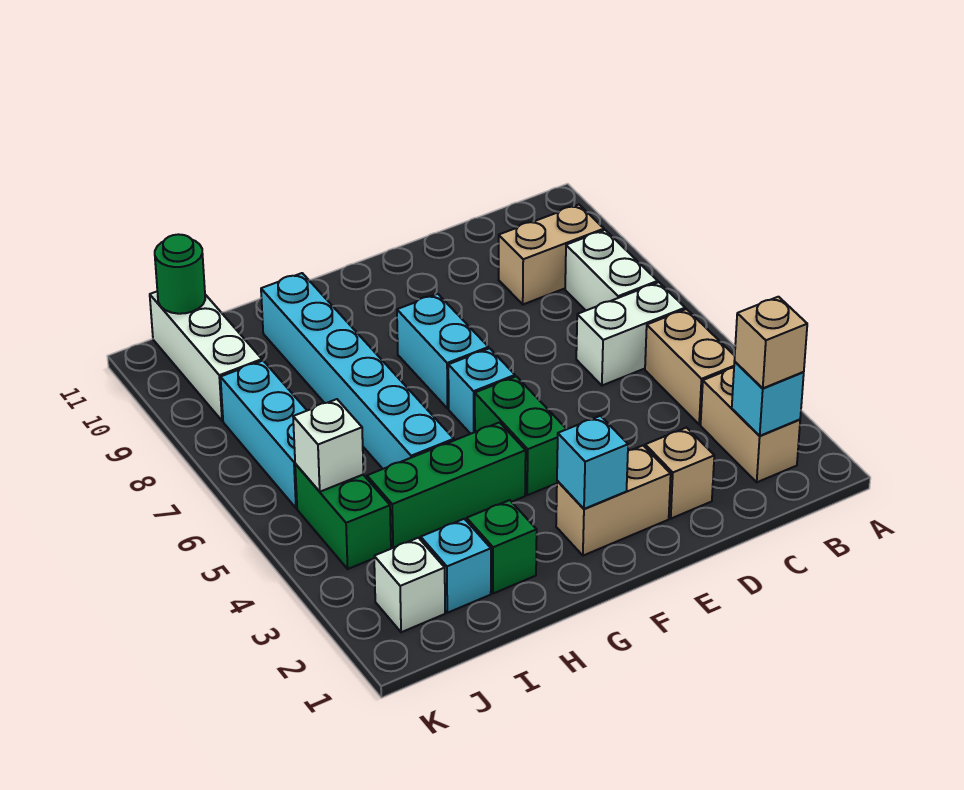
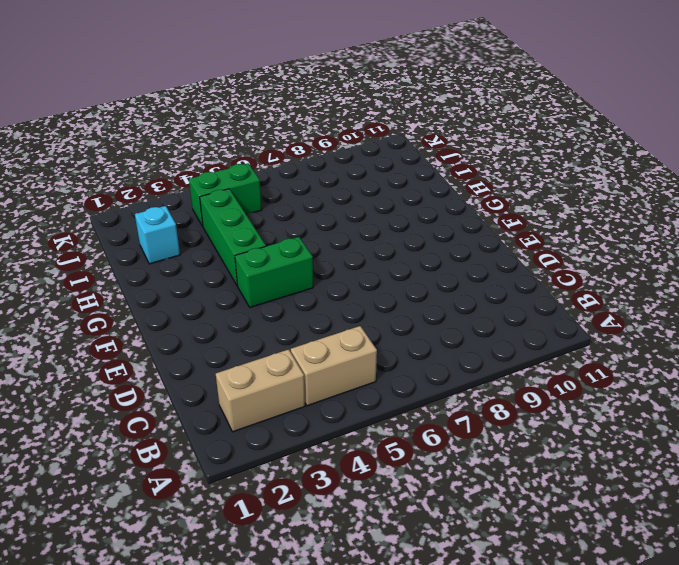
none -> white brick B6:C6 level 1
none -> white brick B7:B8 level 1
none -> tan brick B9:C9 level 1

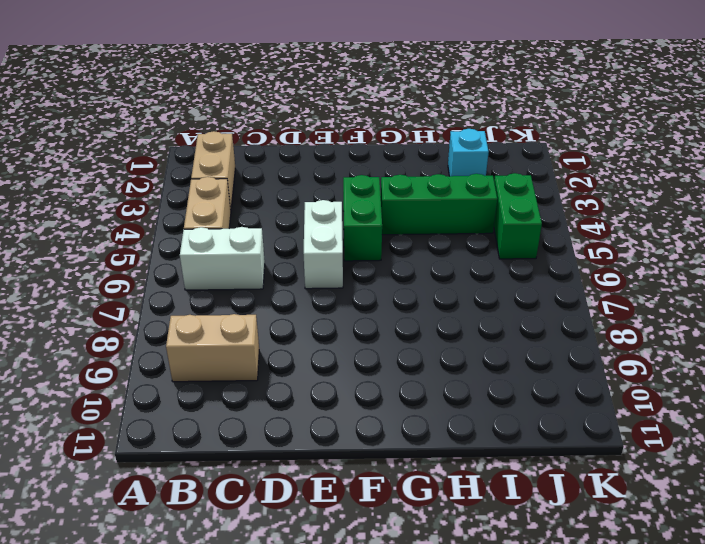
white brick E5:E6 level 1 -> white brick B7:B8 level 1
none -> tan brick D2 level 1
none -> tan brick E2:F2 level 1
none -> cyan brick F6 level 1

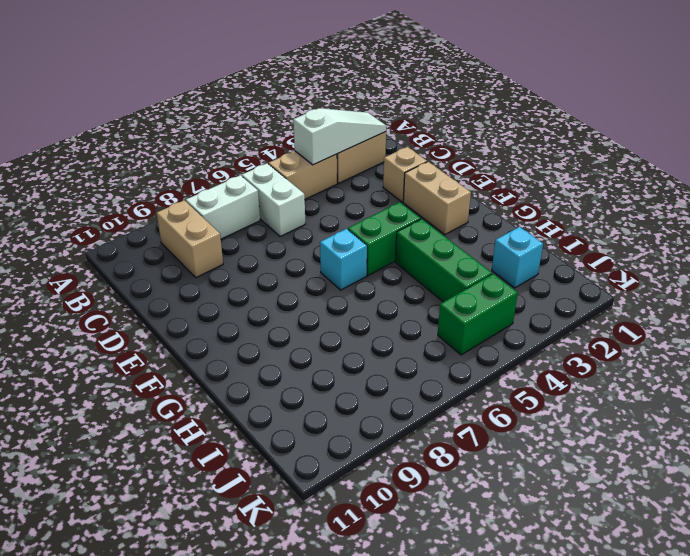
white slope B2:B4 level 2 top 4 -> cyan brick B2 level 2
none -> cyan brick F7:F8 level 1
none -> green brick H2 level 1
none -> cyan brick H5:H10 level 1

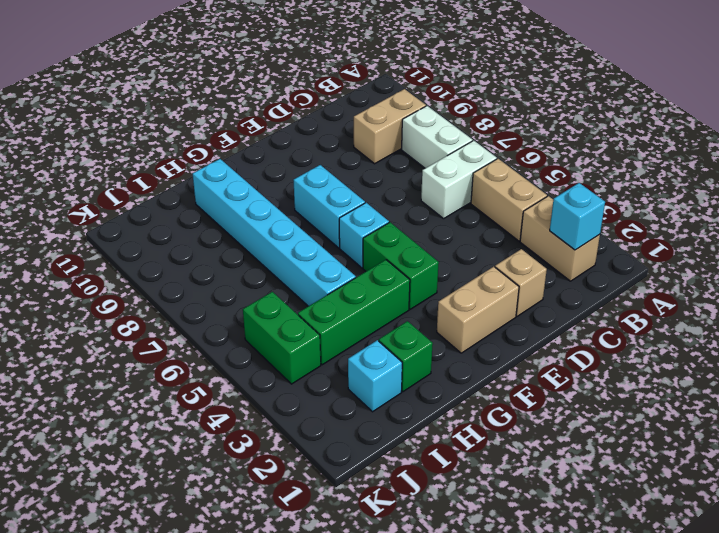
none -> white brick J2 level 1
none -> cyan brick J6:J8 level 1
none -> white brick J9:J11 level 1

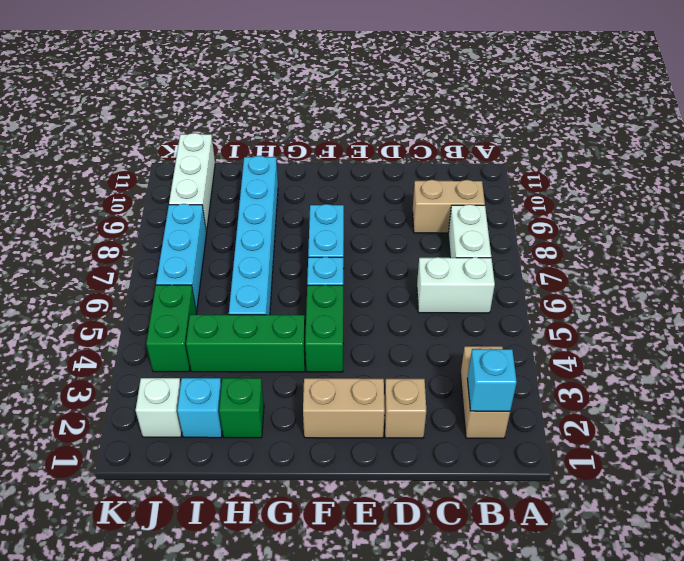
none -> tan brick B4:B5 level 1
none -> cyan brick F2 level 2
none -> white brick J5 level 2

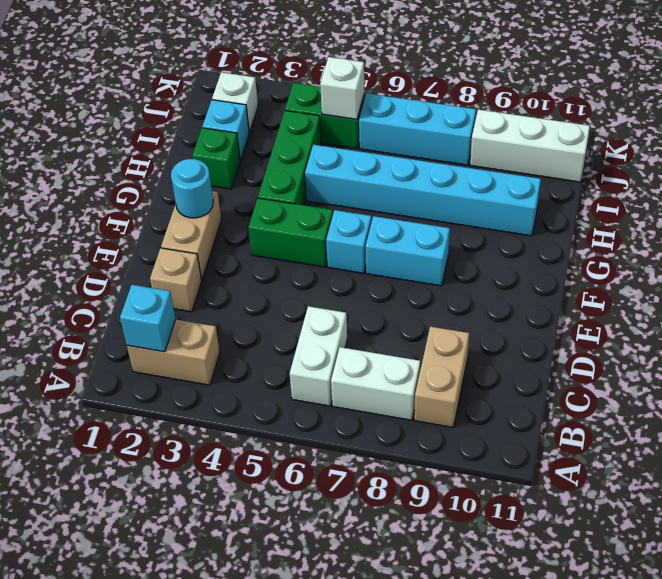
cyan round brick F2 level 2 -> cyan brick F2 level 2
none -> tan brick B4:B5 level 1
none -> green round brick J11 level 2
none -> tan brick B2 level 3

